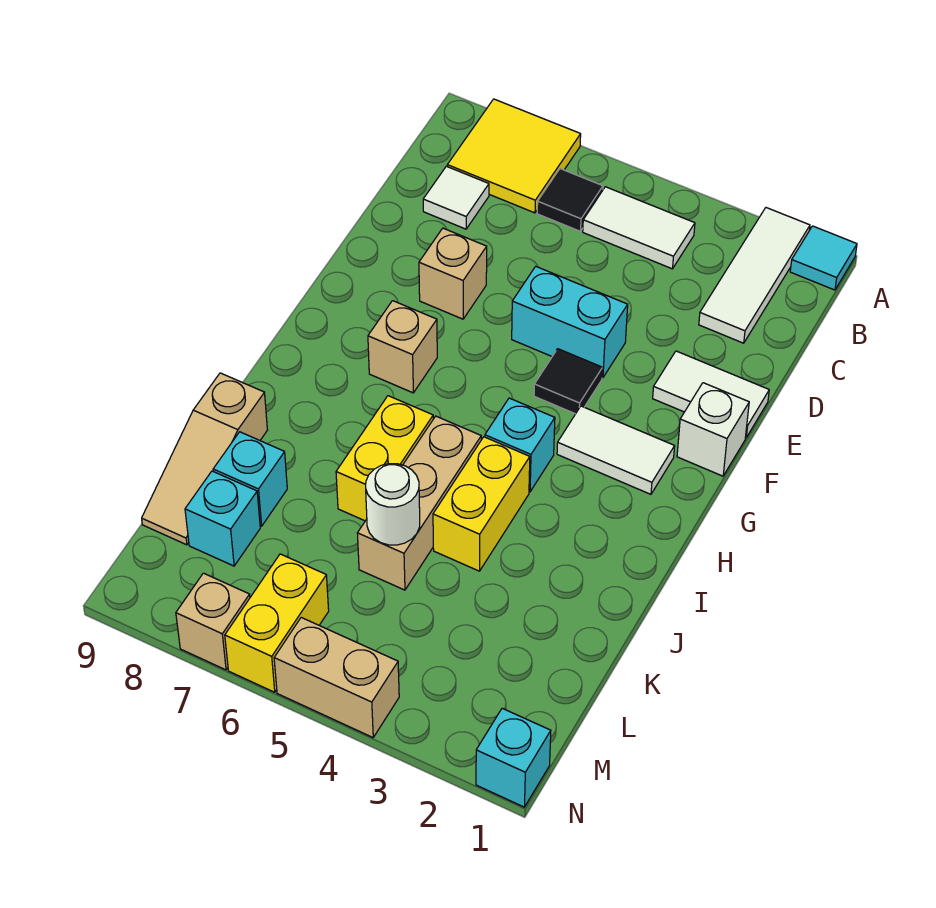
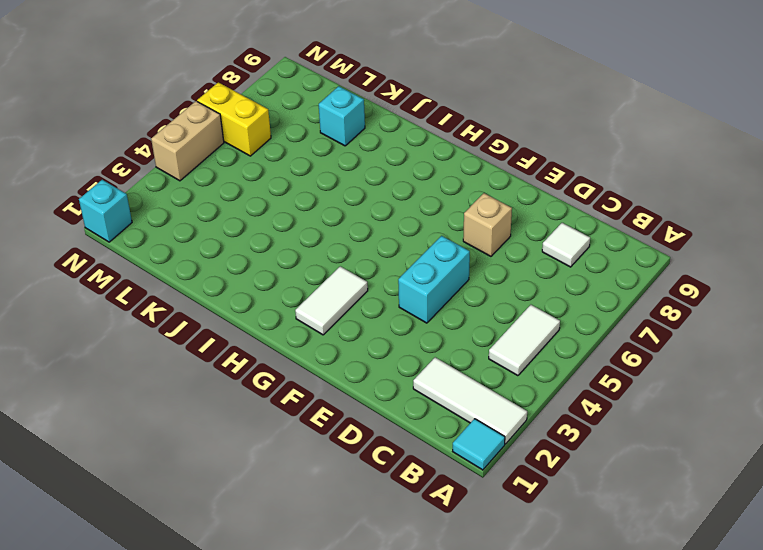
none -> yellow tile A7:B8 level 1
none -> black tile B6 level 1
none -> white tile E1:E2 level 1

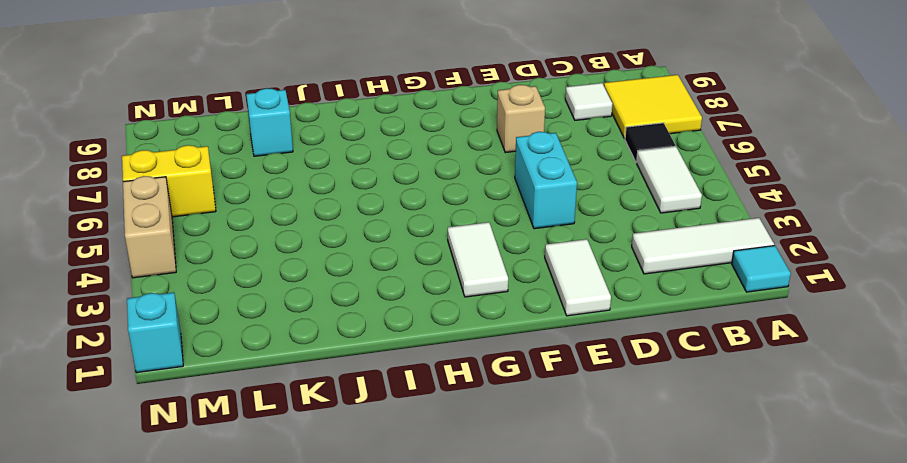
none -> white brick F1 level 1
none -> black tile F4 level 1
none -> tan brick G7 level 1

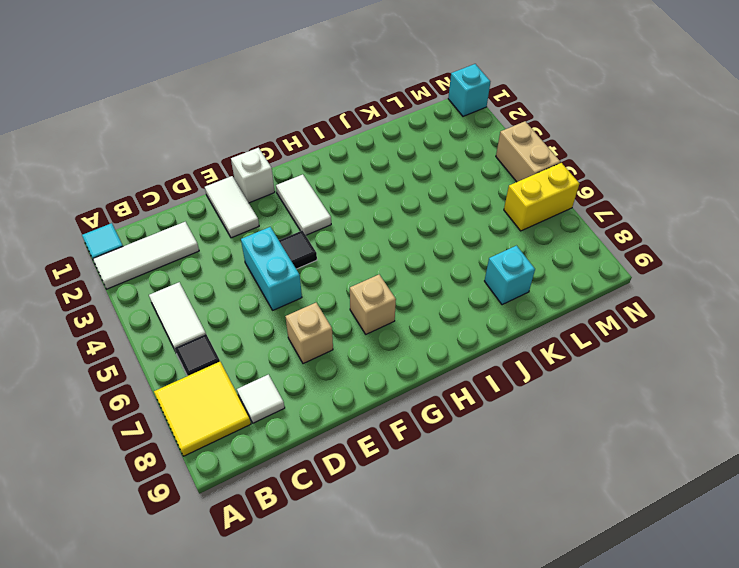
none -> cyan brick H4 level 1
none -> yellow brick I4:J4 level 1
none -> tan brick I5:K5 level 1

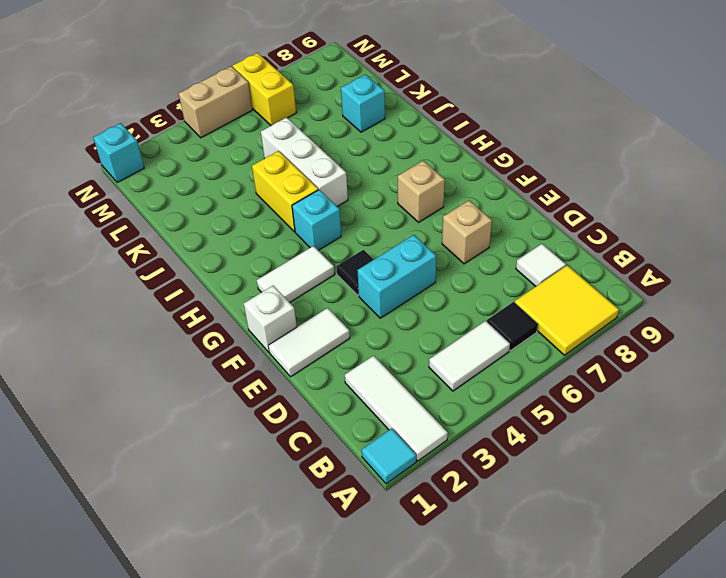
white brick I5:K5 level 1 -> tan brick I5:K5 level 1
none -> yellow brick I6:J6 level 1
none -> tan slope J9:L9 level 1 top J
none -> cyan brick L8 level 1

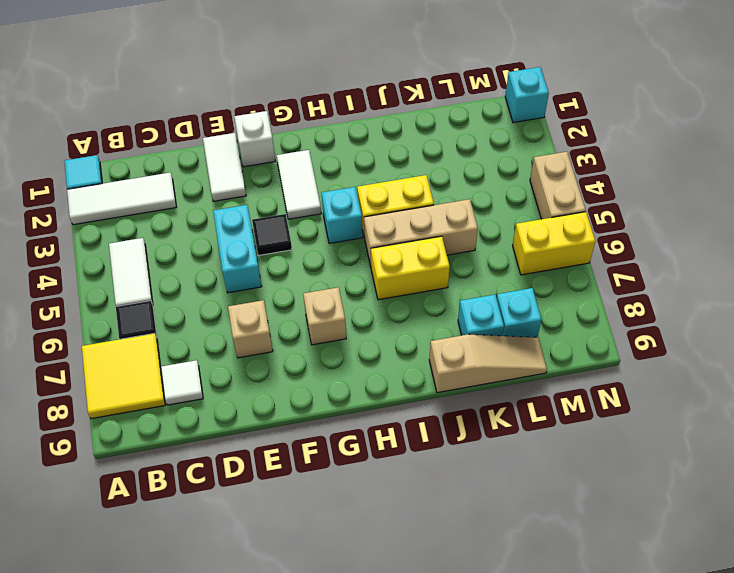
none -> tan brick N7 level 1
none -> white round brick K5 level 2

